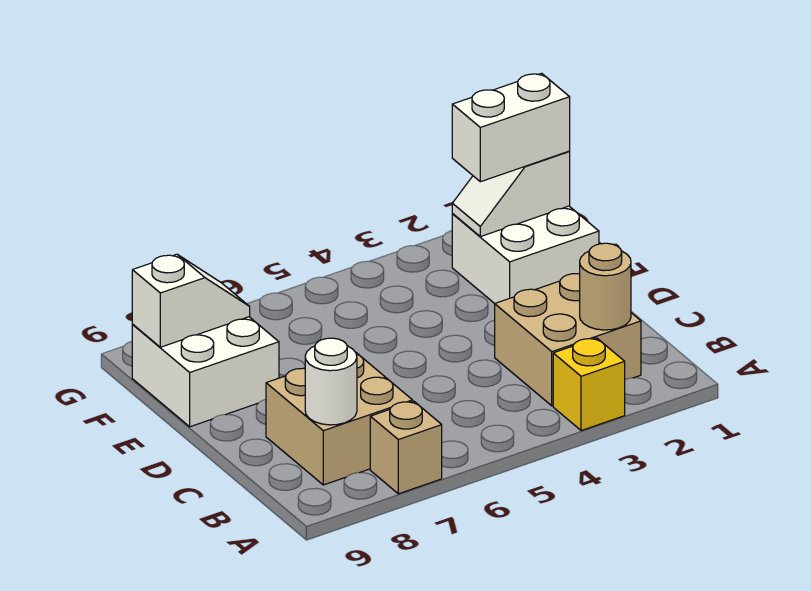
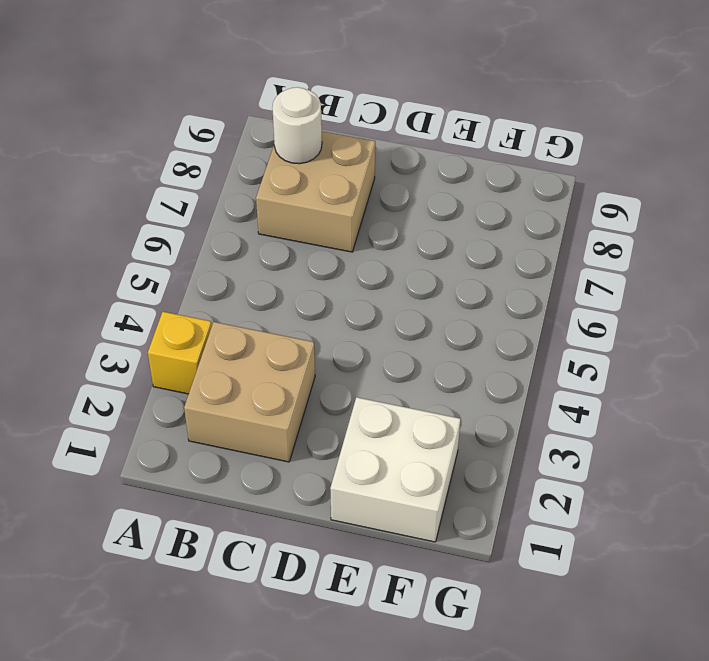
none -> tan brick A7 level 1
none -> white brick E8:F9 level 1

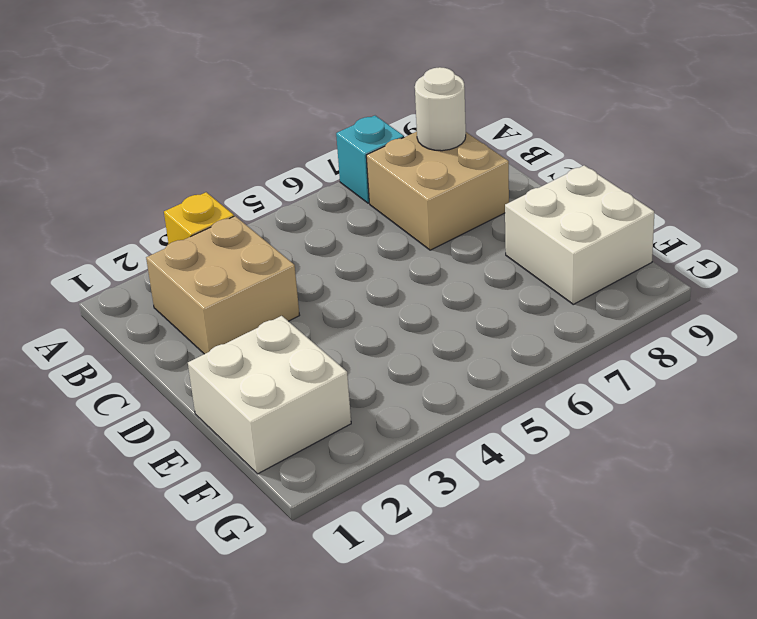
cyan brick A7 level 1 -> tan brick A7 level 1
none -> tan round brick B2 level 2
none -> white slope F1:F2 level 2 top 1

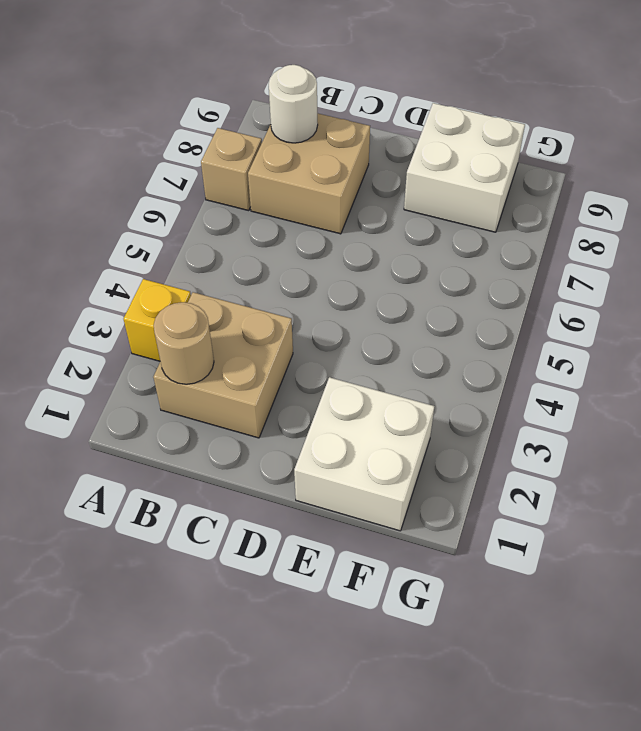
none -> white slope F1:F2 level 2 top 1
none -> white slope F8:F9 level 2 top 9

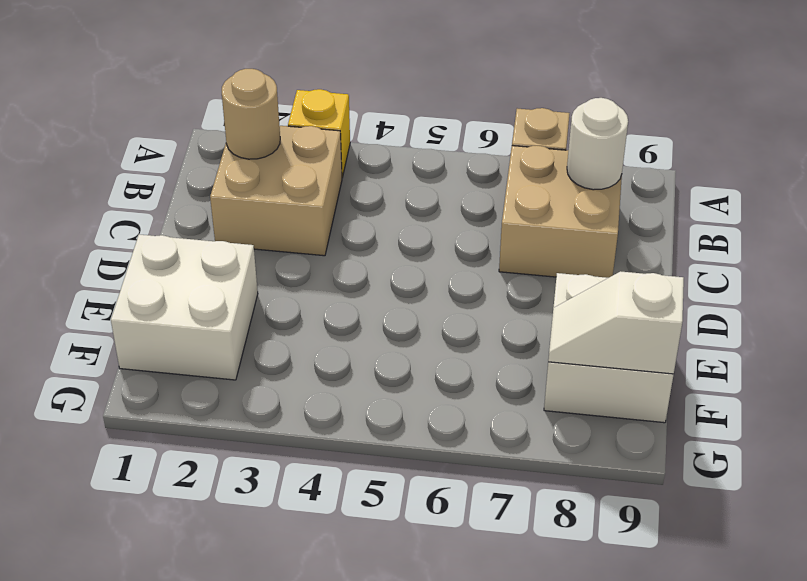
none -> white slope F1:F2 level 2 top 1
none -> white brick F1:F2 level 3

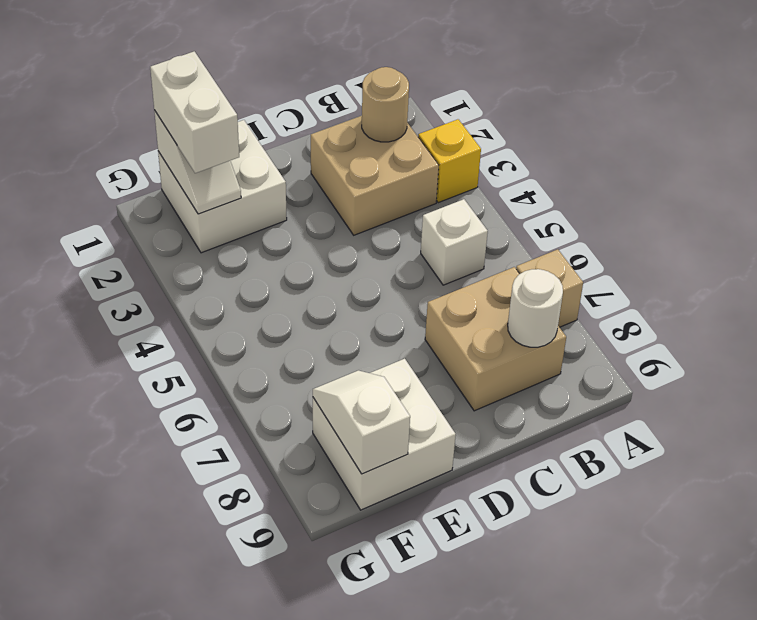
white brick B5 level 1 -> none

